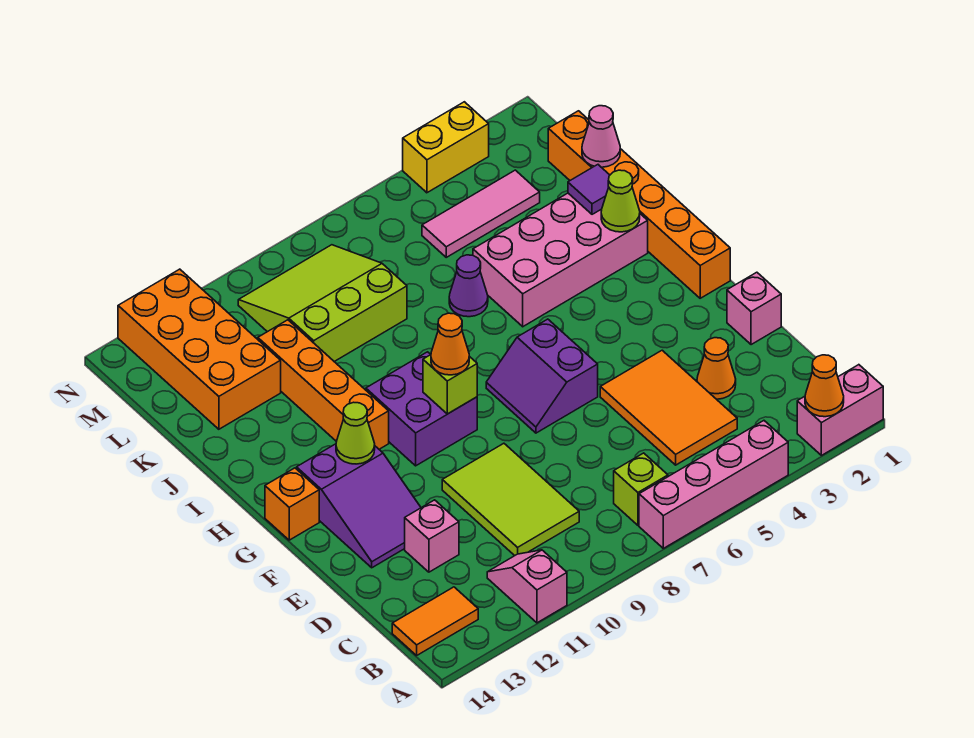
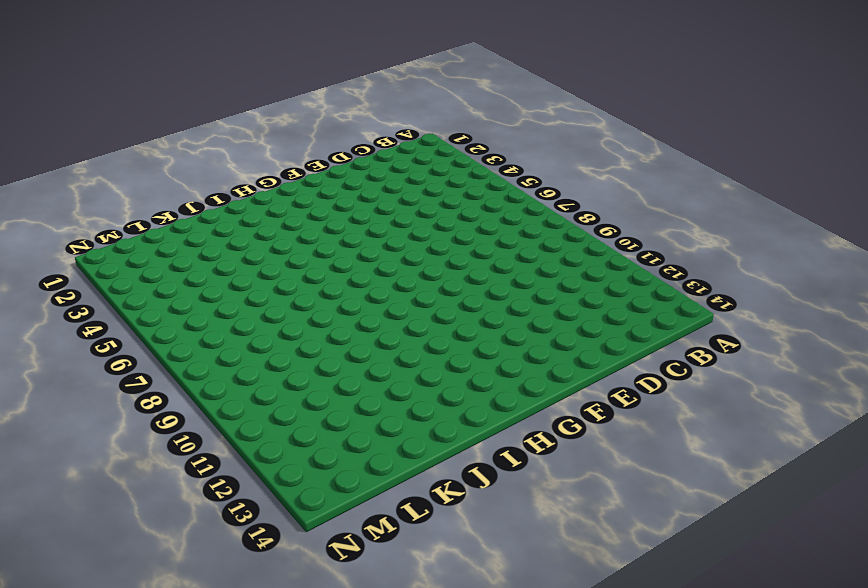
none -> pink brick A1:A2 level 1
none -> pink brick A4:A7 level 1
none -> pink slope A11:B11 level 1 top A

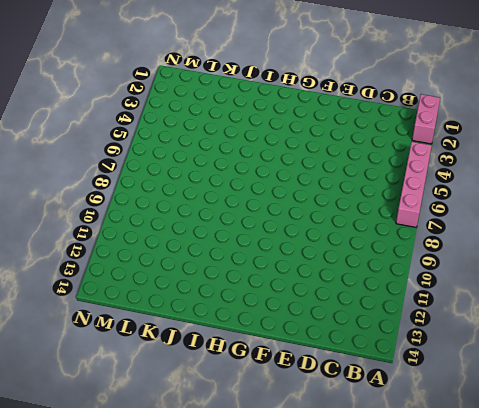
none -> pink slope A11:B11 level 1 top A
none -> lime brick B7 level 1
none -> orange tile B13:B14 level 1

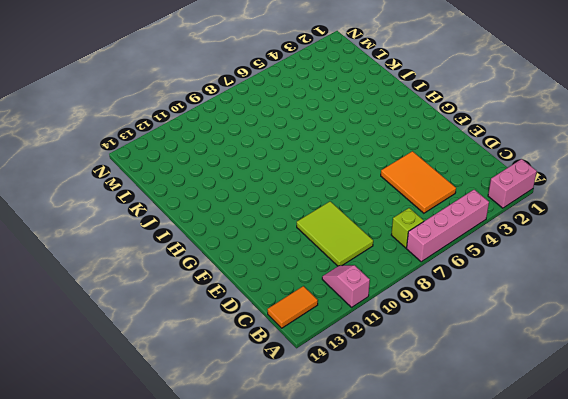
none -> orange cone D3 level 1
none -> pink brick D12 level 1
none -> pink brick E1 level 1

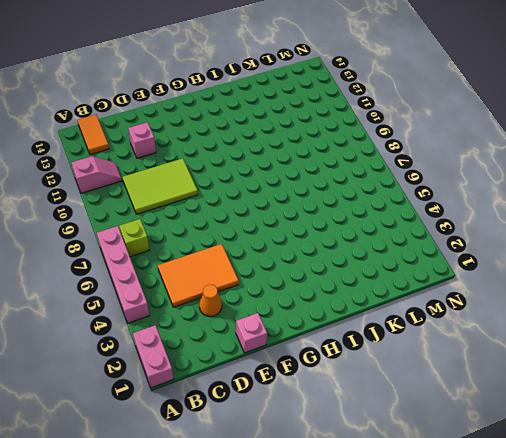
none -> purple slope E12:G13 level 1 top G
none -> purple slope F6:G7 level 1 top 6
none -> orange brick G1:L1 level 1

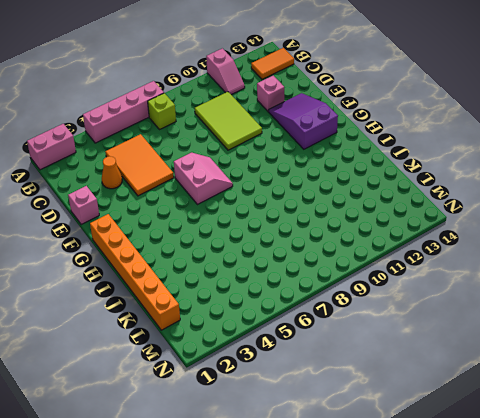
pink slope F6:G7 level 1 top 6 -> purple slope F6:G7 level 1 top 6
none -> purple brick G9:H10 level 1
none -> orange brick G14 level 1
none -> orange brick H11:K11 level 1

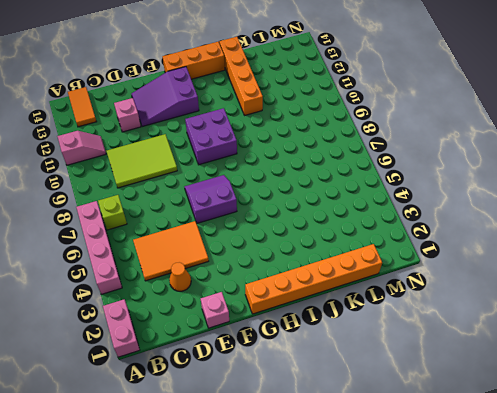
orange brick G14:I14 level 1 -> orange brick G14 level 1
orange brick J11:J14 level 1 -> orange brick H11:K11 level 1
none -> pink brick I2:J5 level 1
none -> purple cone J6 level 1
none -> lime slope K8:M10 level 1 top K

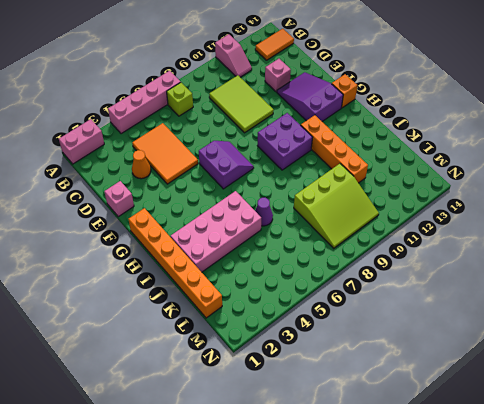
none -> orange brick K12:N13 level 1
none -> pink tile L3:L5 level 1
none -> yellow brick N3:N4 level 1

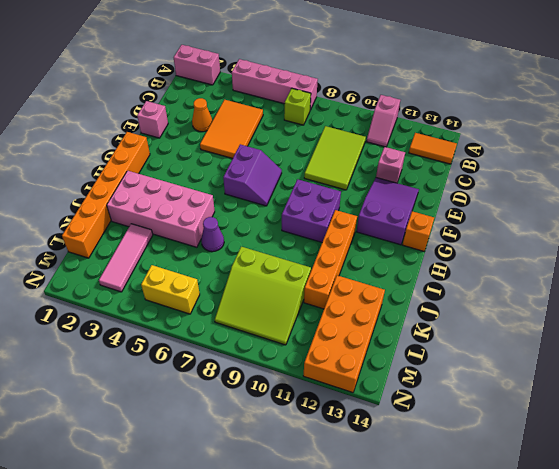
pink tile K3:M3 level 1 -> pink tile L3:L5 level 1
yellow brick M5:M6 level 1 -> yellow brick N3:N4 level 1
none -> orange cone A2 level 2
none -> lime brick G9 level 2
none -> lime cone G12 level 2

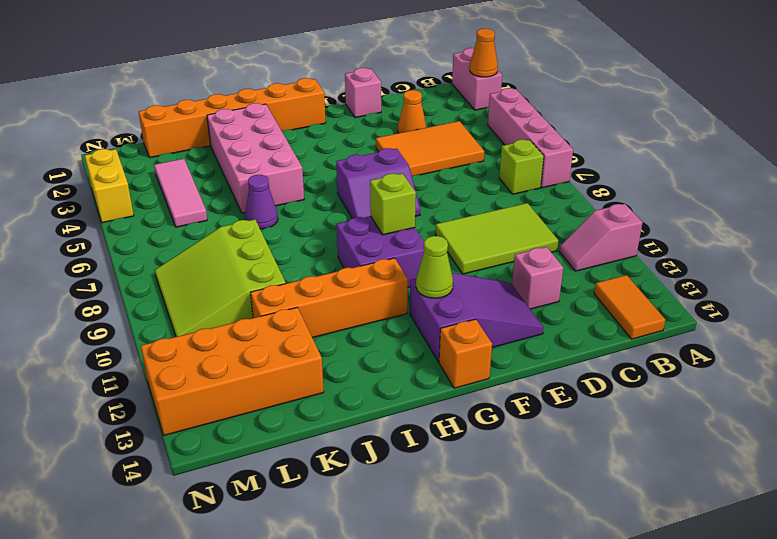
none -> lime cone I2 level 2
none -> purple tile J2 level 2
none -> pink cone K1 level 2

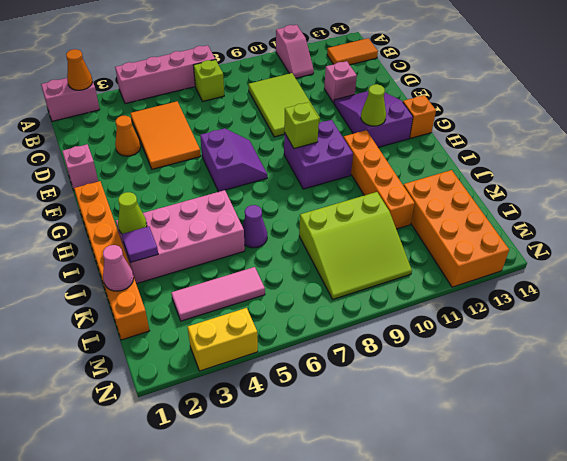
none -> orange cone G9 level 3

